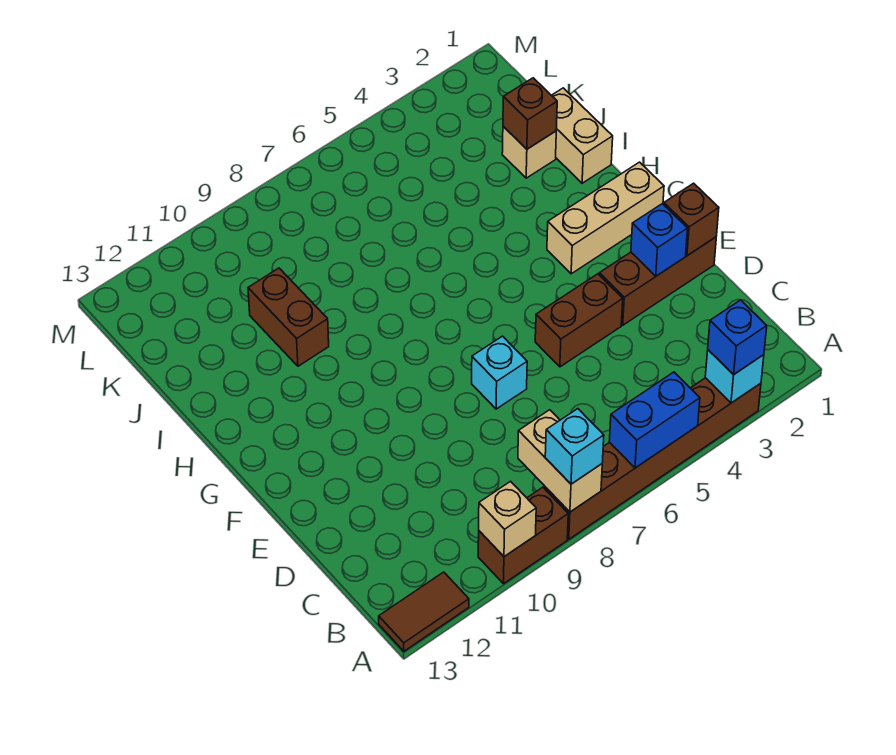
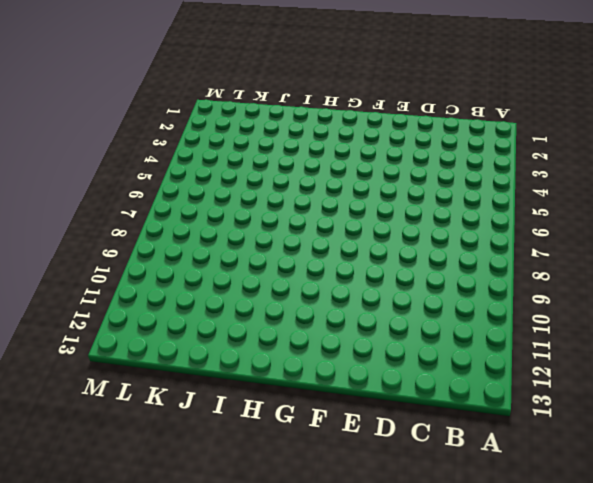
none -> brown brick A3:A8 level 1
none -> brown brick A9:A10 level 1
none -> brown tile A12:A13 level 1

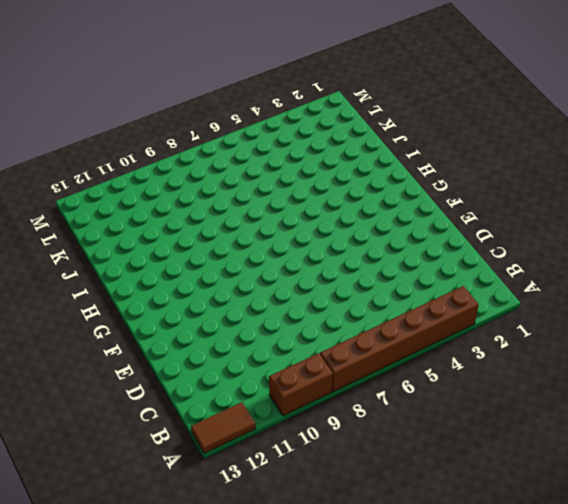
none -> brown brick E1:E3 level 1
none -> brown brick E4:E5 level 1
none -> cyan brick E7 level 1

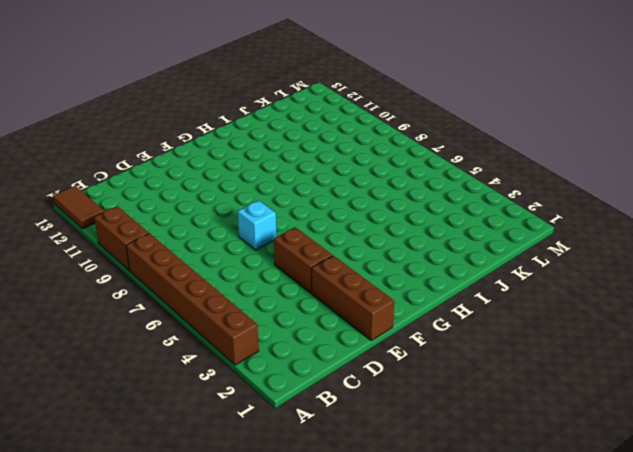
none -> tan brick G1:G3 level 1
none -> tan brick I1:J1 level 1
none -> brown brick I10:J10 level 1

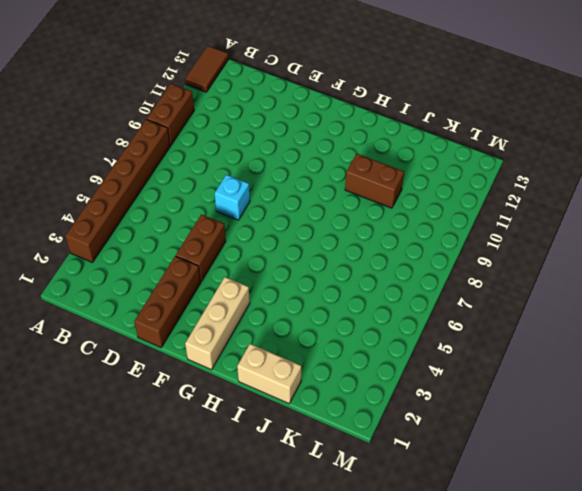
none -> tan brick J2 level 1
none -> cyan brick A3 level 2
none -> blue brick A5:A6 level 2

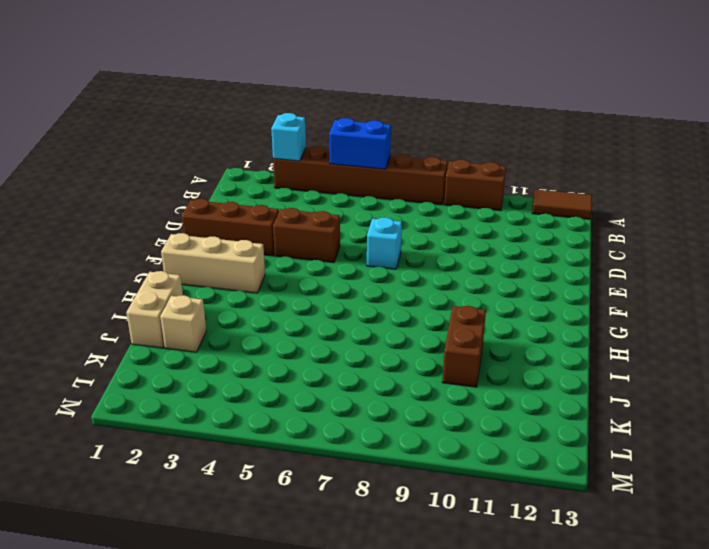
none -> tan brick A8:B8 level 2
none -> tan brick A10 level 2
none -> brown brick E1 level 2

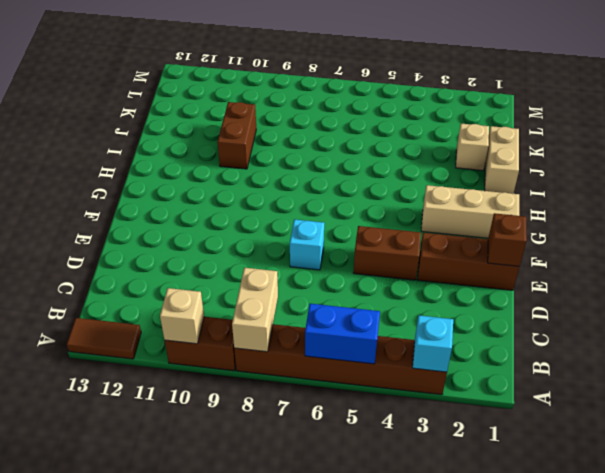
none -> blue brick E2 level 2
none -> brown brick J2 level 2
none -> blue brick A3 level 3

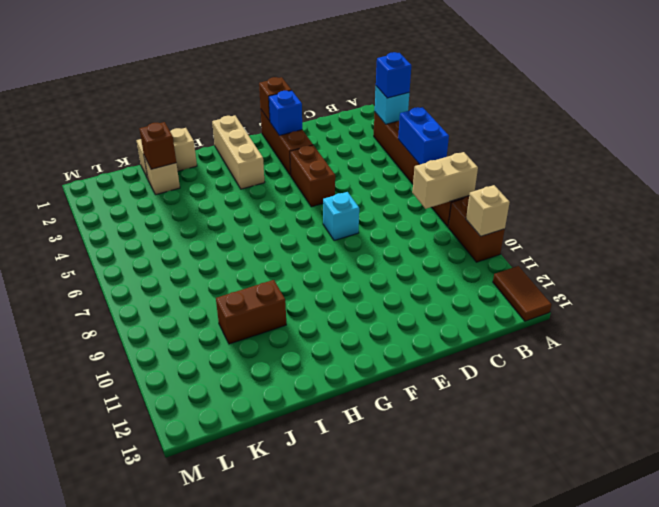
none -> cyan brick A8 level 3

